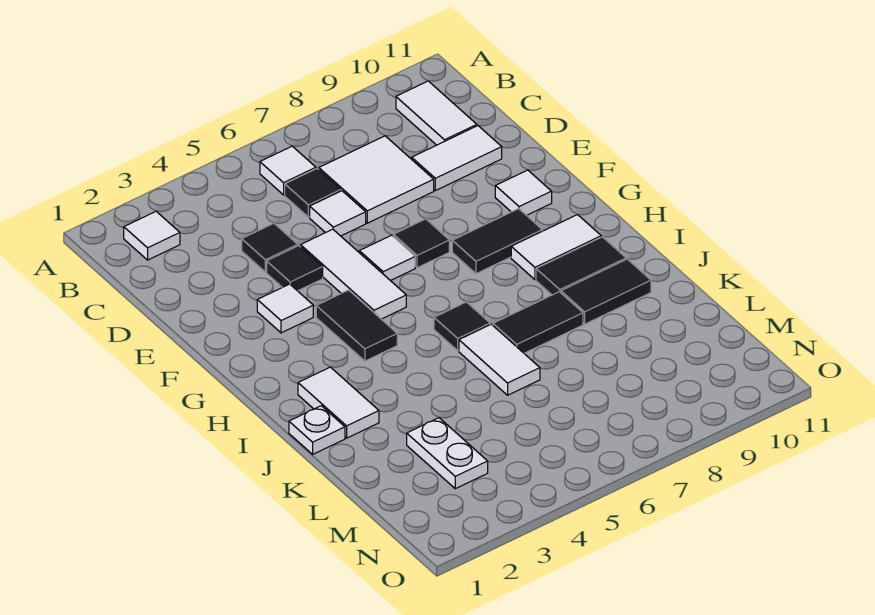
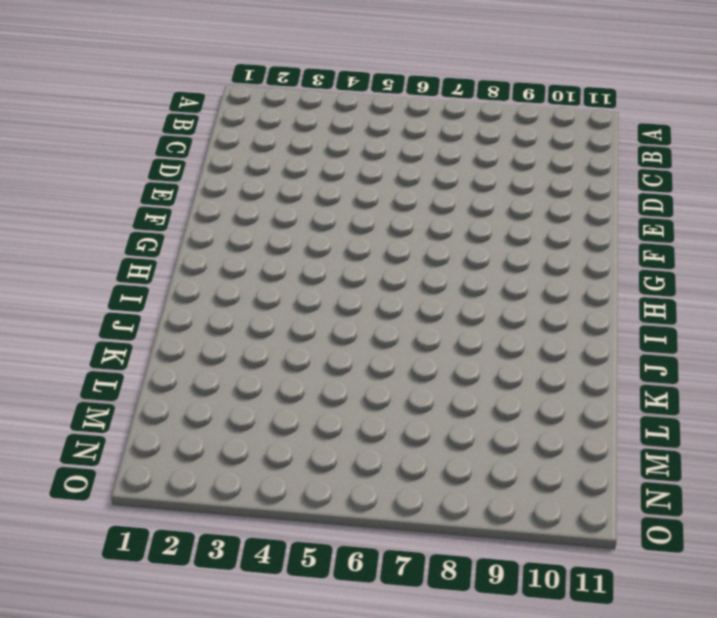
none -> white tile B2 level 1
none -> white tile B6 level 1
none -> white tile B10:C10 level 1

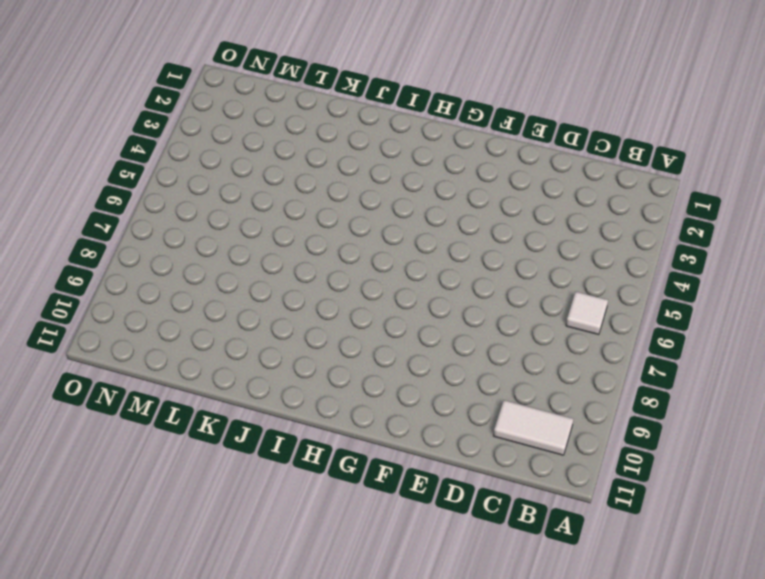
none -> white tile B2 level 1
none -> black tile C6 level 1
none -> white tile C7:D8 level 1

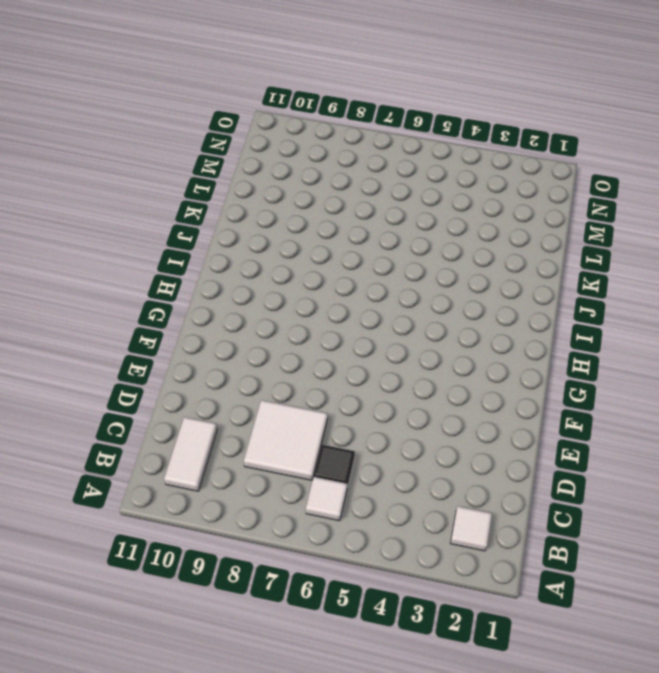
none -> black tile D4 level 1
none -> white tile D6 level 1
none -> white tile D9:D10 level 1

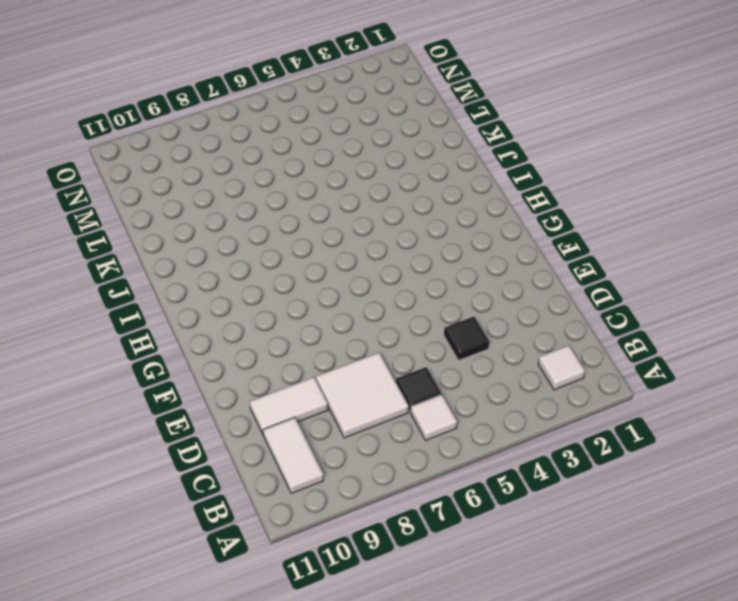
none -> white tile D6 level 1
none -> black tile E4 level 1
none -> white tile E5:G5 level 1

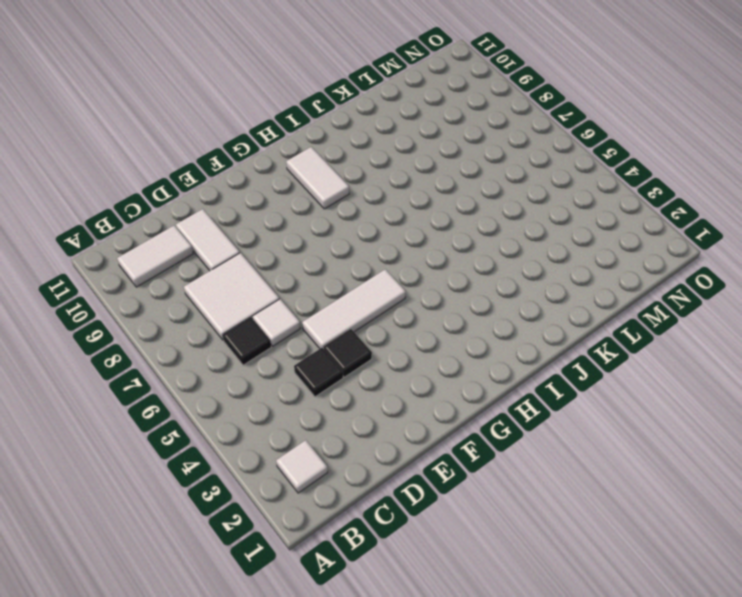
none -> white tile B6 level 1
none -> white tile F3 level 1
none -> white tile F6 level 1

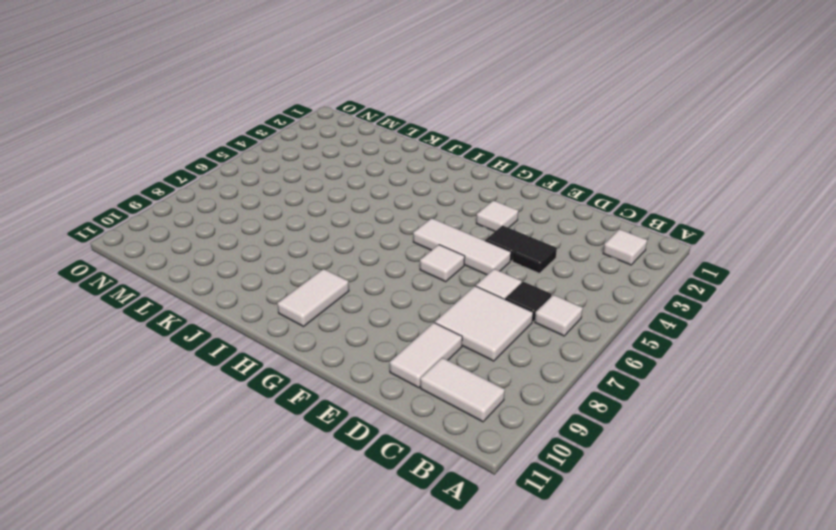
none -> black tile F7 level 1
none -> white tile F10 level 1
none -> black tile G4:H4 level 1

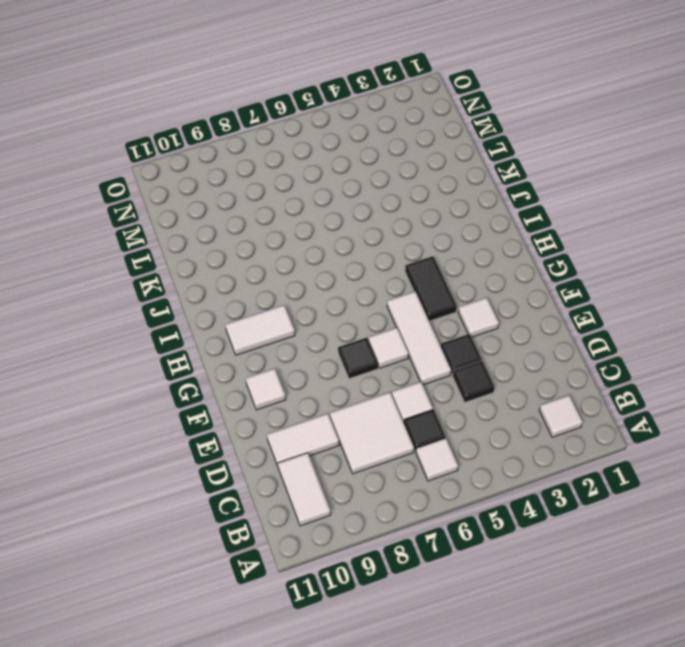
none -> black tile G8:G9 level 1
none -> white tile I2:J2 level 1
none -> black tile I6 level 1

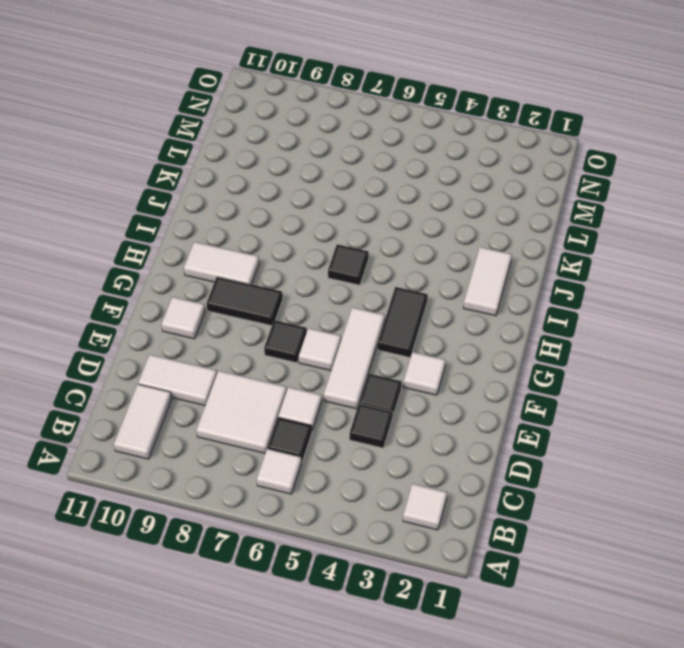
none -> black tile I9:I10 level 1
none -> white plate J1 level 1
none -> white tile J6:K6 level 1

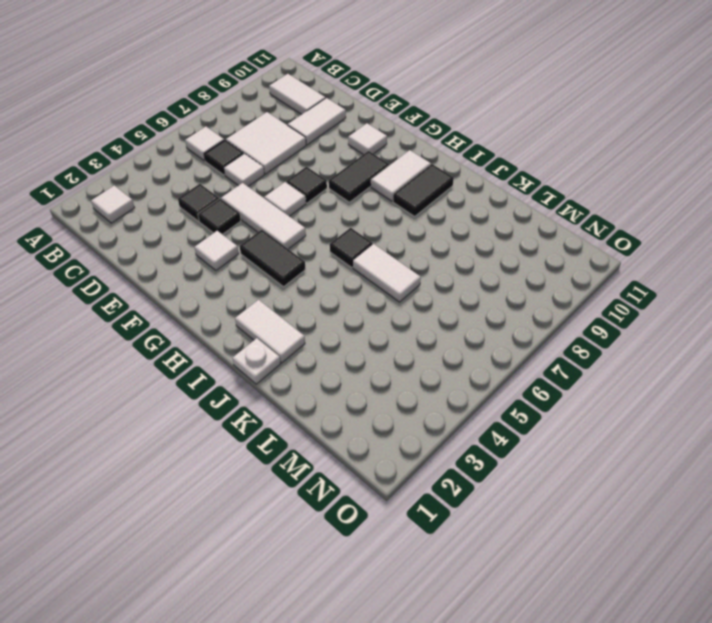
none -> black tile J7:J8 level 1
none -> black tile J9:J10 level 1
none -> white plate L3:M3 level 1

